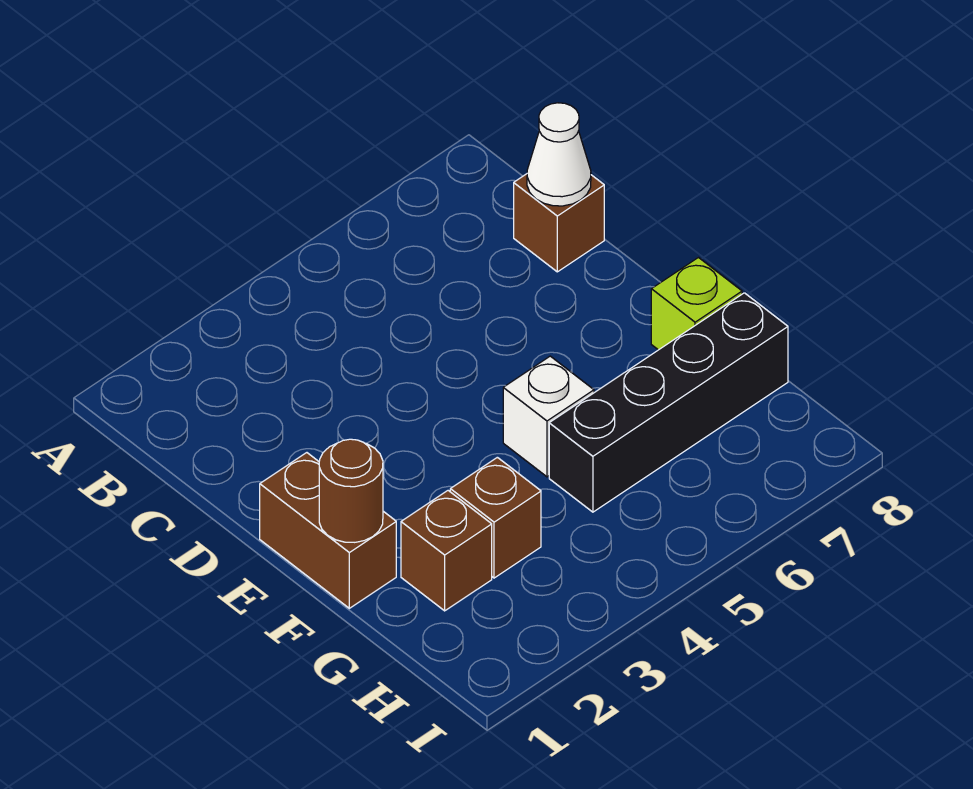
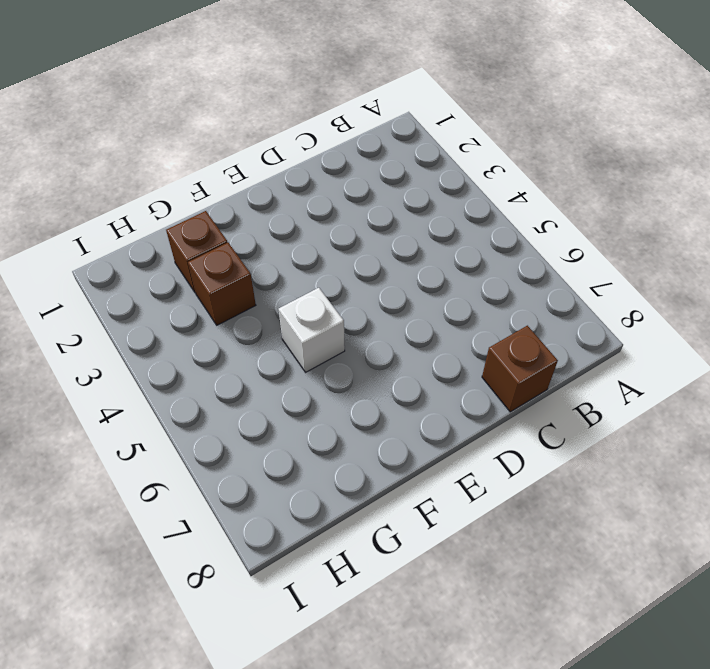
none -> brown brick E1:F1 level 1
none -> lime brick F8 level 1

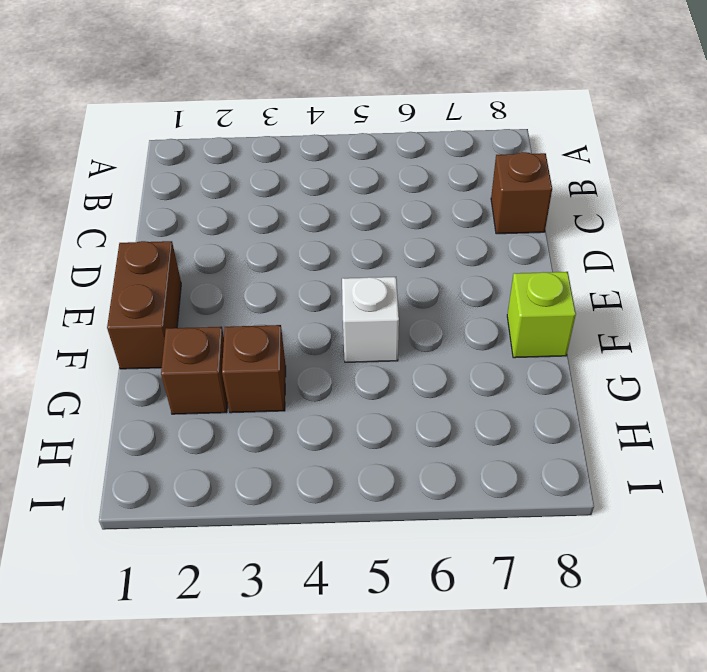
none -> black brick G5:G8 level 1
none -> white cone C8 level 2

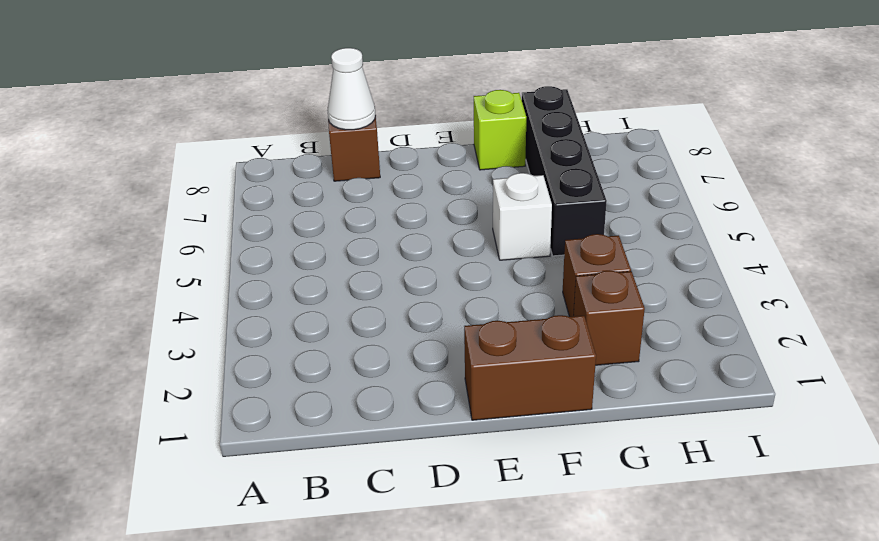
none -> brown round brick F1 level 2

